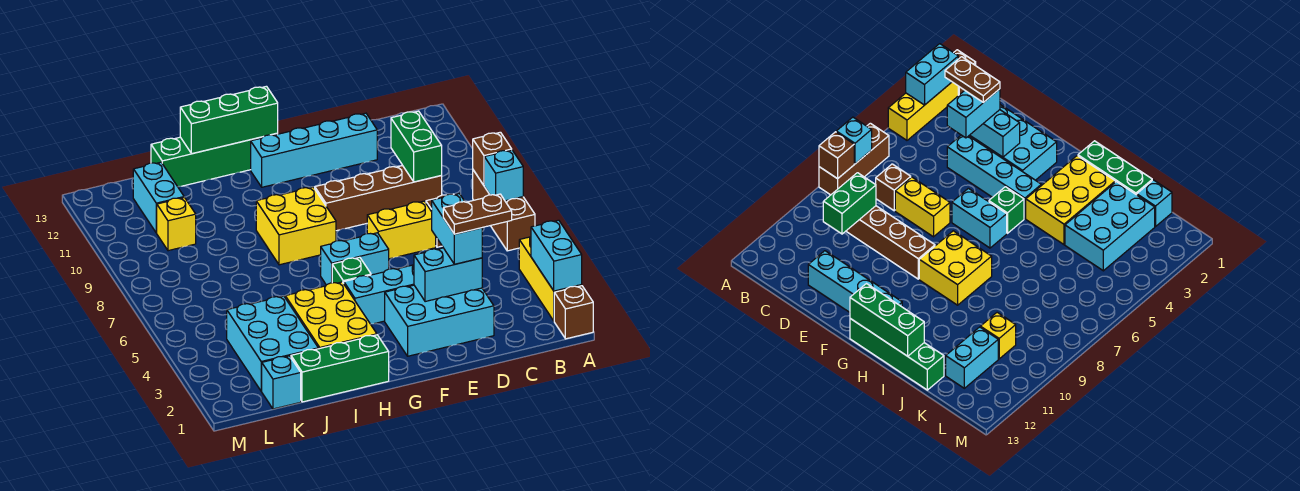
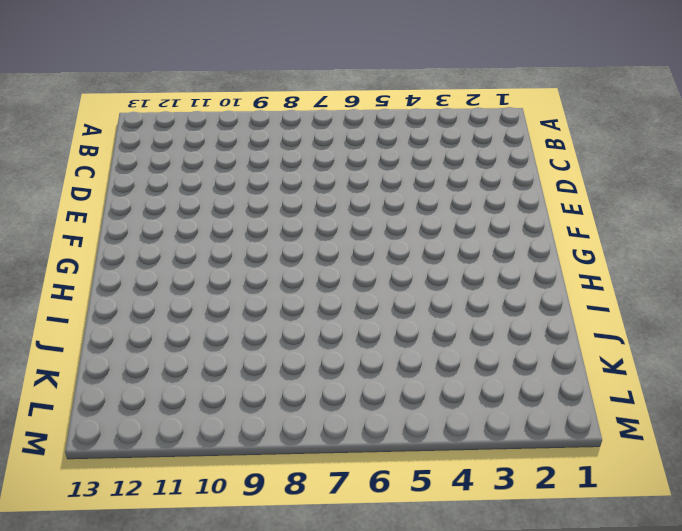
none -> brown brick A1 level 1
none -> yellow brick A2:A4 level 1
none -> brown brick A6:A8 level 1

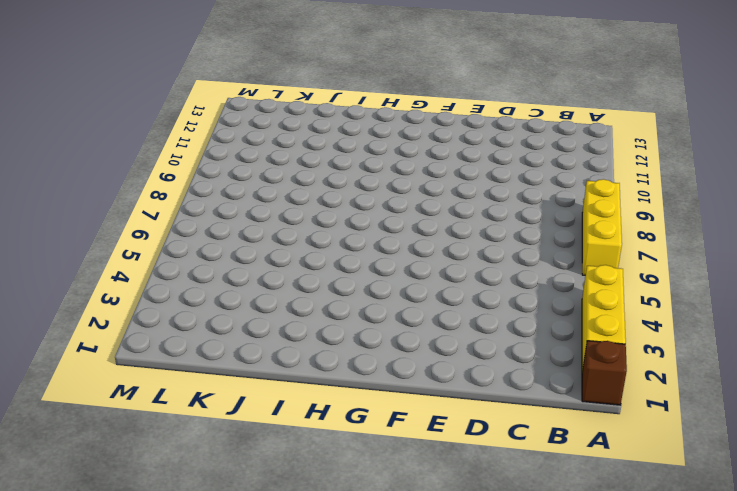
yellow brick A6:A8 level 1 -> brown brick A6:A8 level 1
none -> brown brick C7 level 1
none -> brown brick C9:F9 level 1
none -> cyan brick D2:F3 level 1

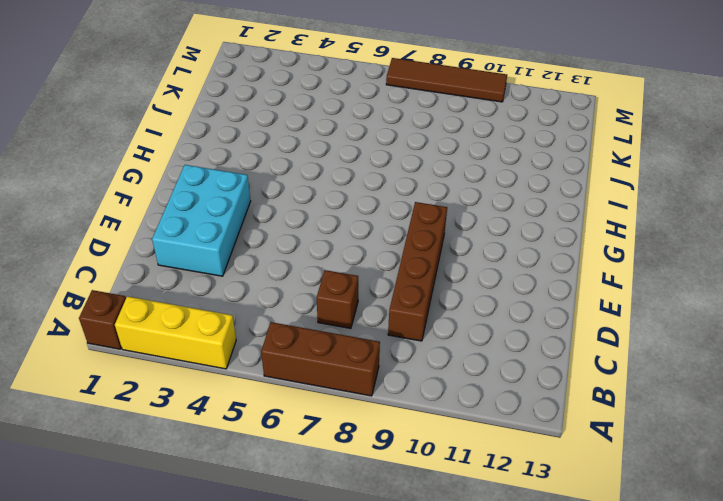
brown tile M7:M10 level 1 -> none
none -> cyan brick D4:G4 level 1
none -> yellow brick D7:E7 level 1
none -> cyan brick D12:G12 level 1

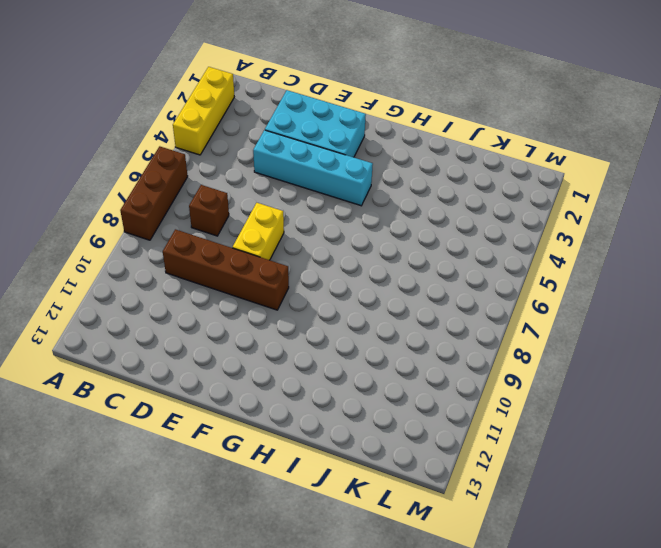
yellow brick E7:E8 level 1 -> yellow brick D7:E7 level 1
none -> brown brick A1 level 1
none -> cyan brick D12:G12 level 1
none -> cyan brick F6:G6 level 1

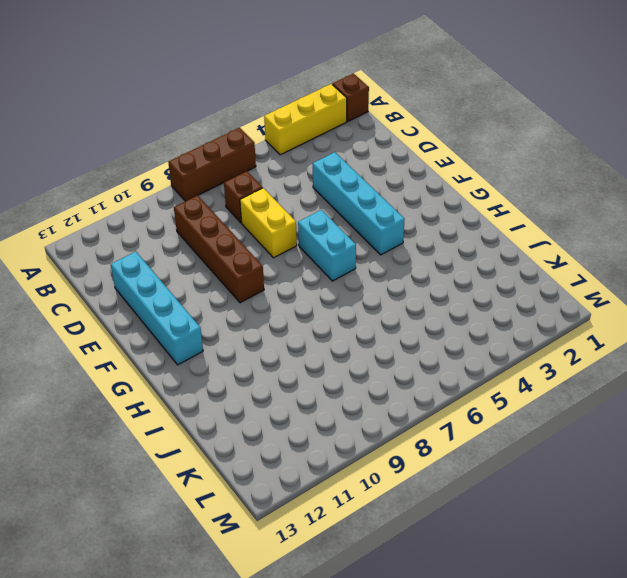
none -> cyan brick D2:F3 level 1
none -> green brick G5 level 1
none -> yellow brick G8:H9 level 1

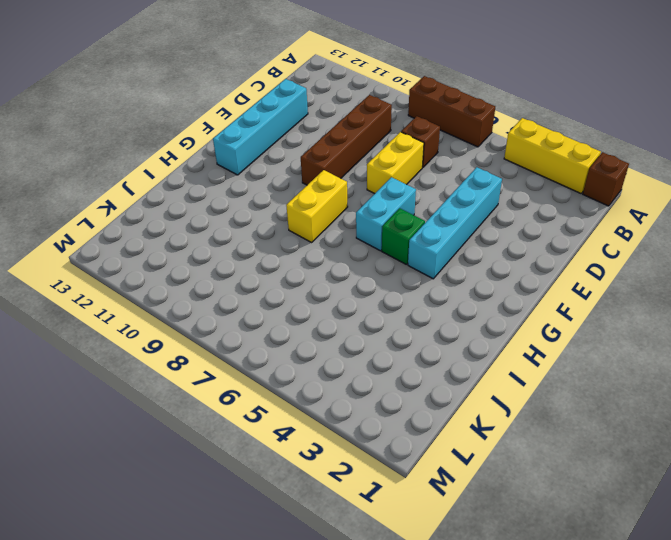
yellow brick G8:H8 level 1 -> yellow brick G8:H9 level 1
none -> cyan brick D2:F3 level 1
none -> green brick G13:J13 level 1
none -> green brick H1:J1 level 1

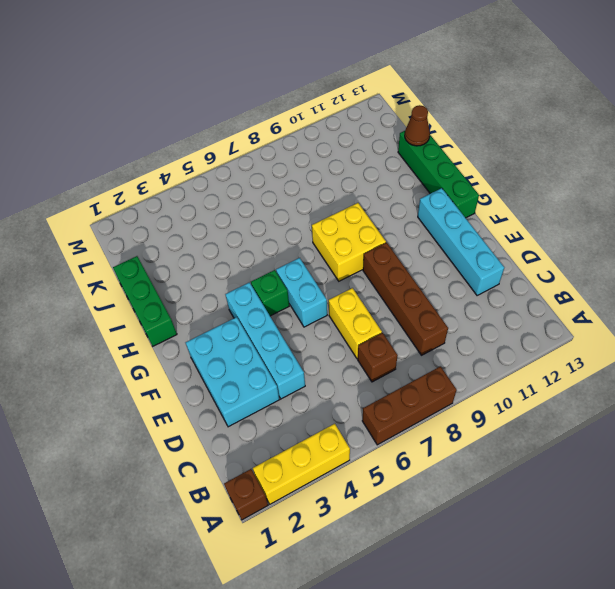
brown cone J13 level 2 -> none
none -> yellow brick H2:I4 level 1
none -> cyan brick J2:K4 level 1
none -> cyan brick K1 level 1

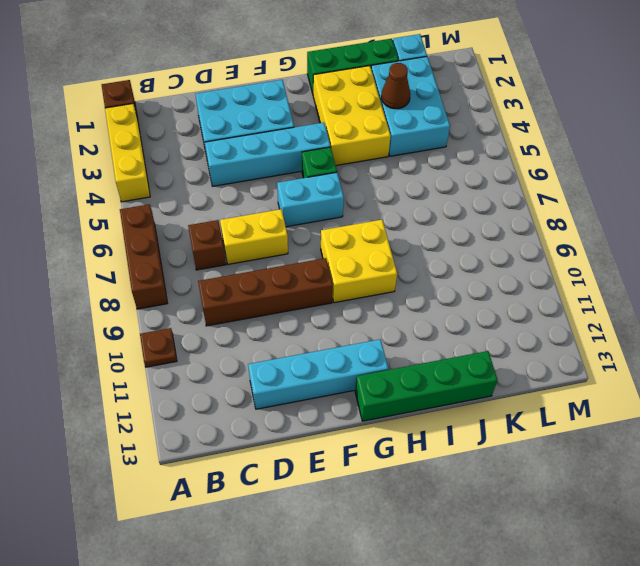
brown plate A10 level 1 -> none
brown cone J3 level 2 -> none
none -> yellow brick K10 level 1
none -> cyan brick K11:K12 level 1
none -> cyan brick A2:A3 level 2

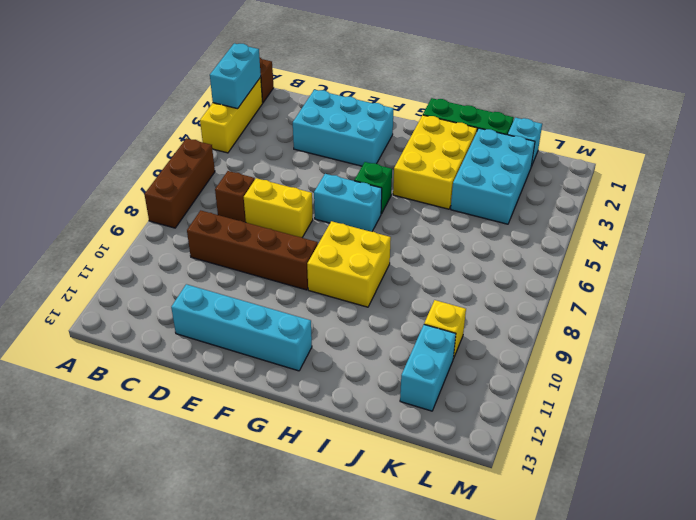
none -> cyan brick D4:G4 level 1
none -> green brick G13:J13 level 1
none -> cyan brick A7 level 2

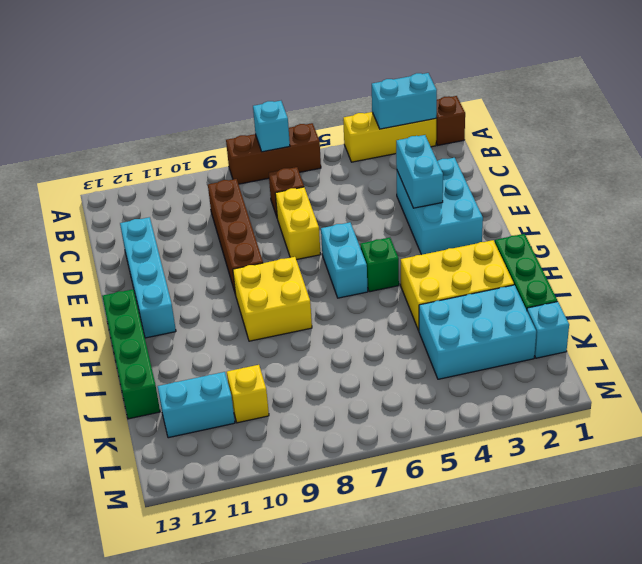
none -> cyan brick D4:G4 level 1
none -> brown brick A8 level 2
none -> green brick C9:C10 level 2

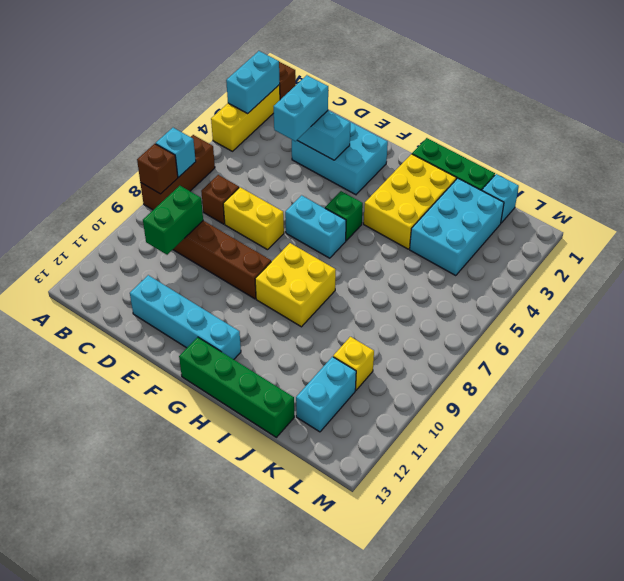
none -> cyan brick D4:G4 level 1
none -> green brick G13:I13 level 2
none -> brown plate C3:D3 level 4

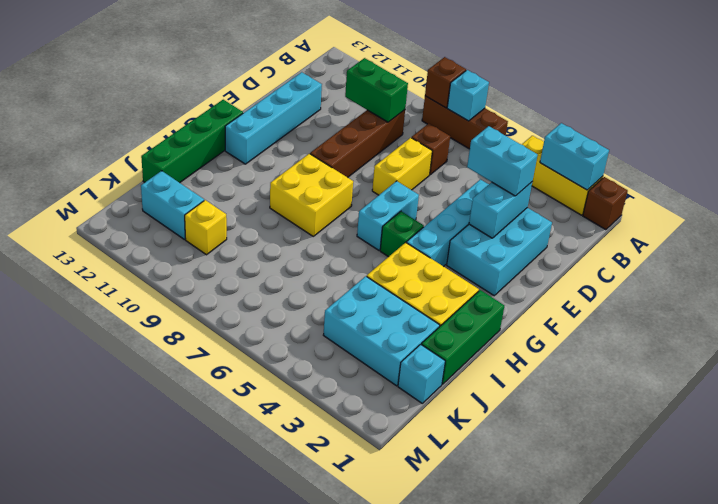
none -> green brick G13:I13 level 2
none -> brown plate C3:D3 level 4

